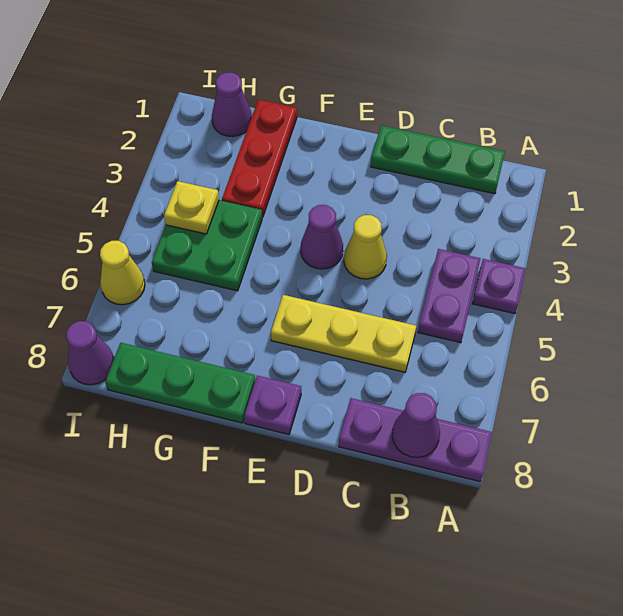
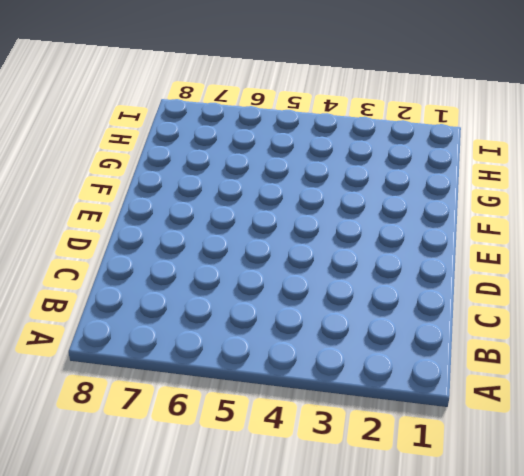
none -> purple plate A4 level 1
none -> purple plate A8:C8 level 1
none -> green plate B1:D1 level 1

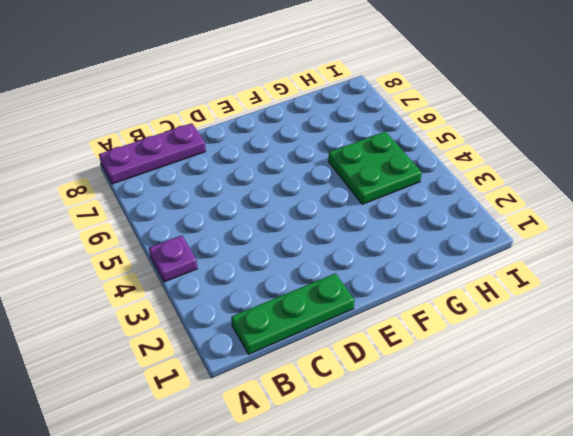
none -> purple plate B4:B5 level 1
none -> yellow plate C6:E6 level 1
none -> yellow cone D4 level 1

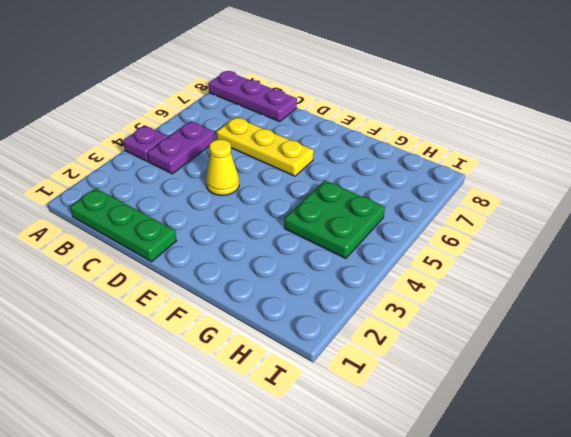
none -> purple cone E4 level 1
none -> purple plate E8 level 1
none -> green plate F8:H8 level 1

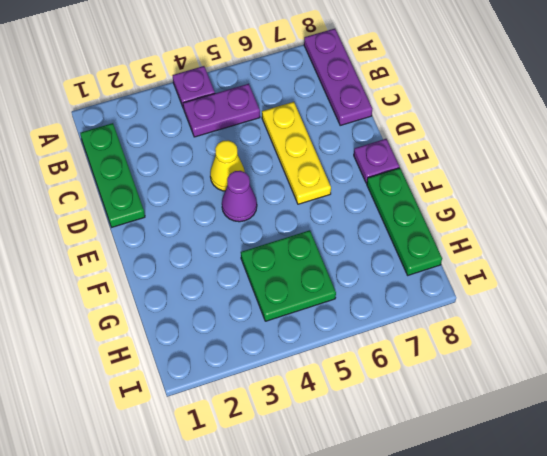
none -> red plate G1:G3 level 1
none -> purple cone H1 level 1
none -> yellow cone I6 level 1

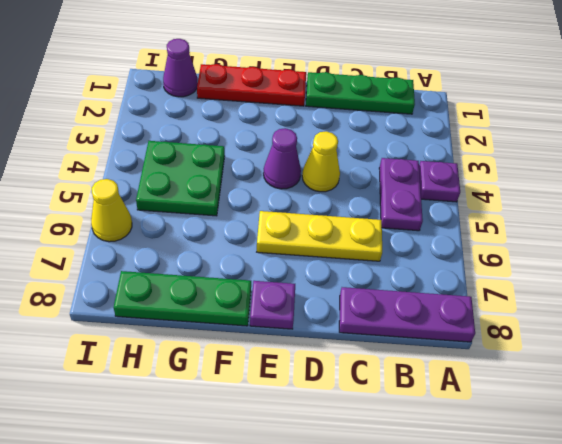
red plate E1:G1 level 1 -> red plate G1:G3 level 1
none -> purple cone I8 level 1
none -> purple cone B8 level 2
none -> yellow plate H4 level 2

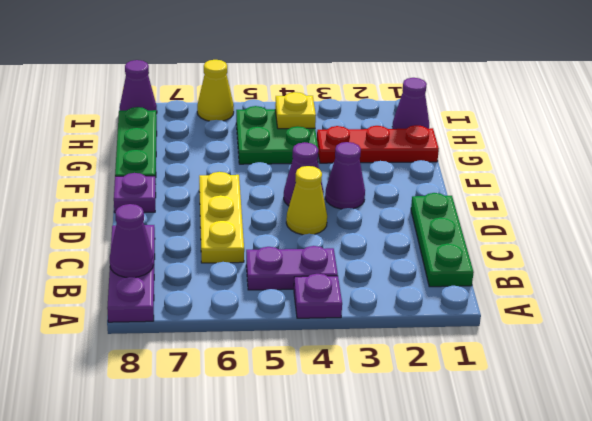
purple cone E3 level 1 -> none

